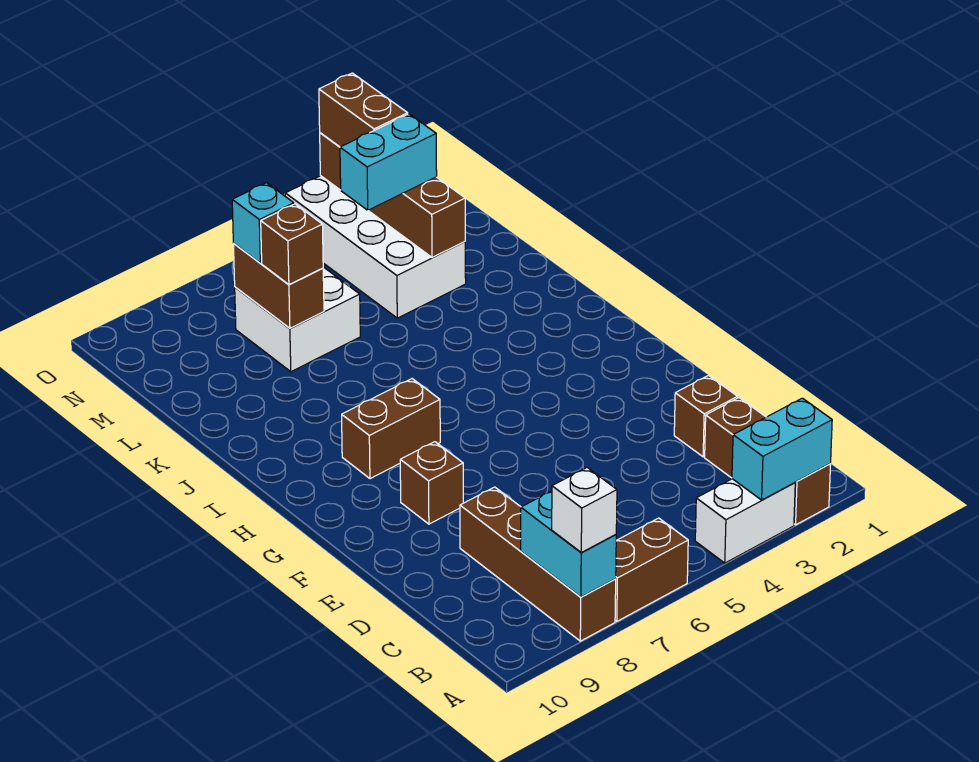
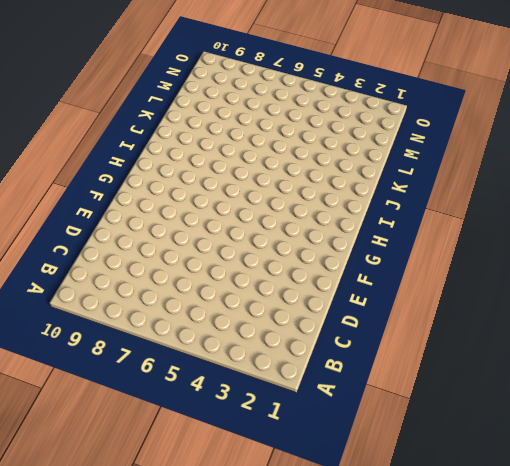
none -> brown brick A2:C2 level 1
none -> white brick A3:A4 level 1
none -> brown brick A6:A7 level 1

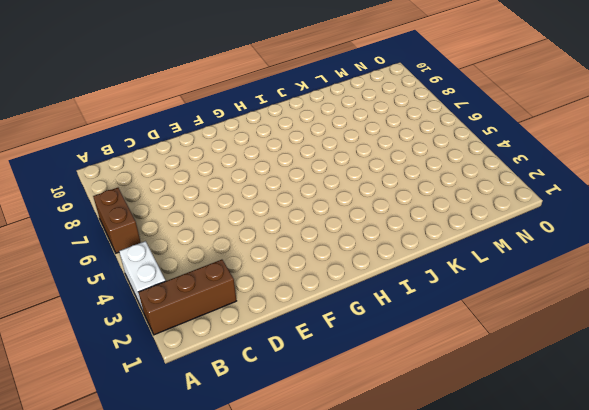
none -> brown brick A8:D8 level 1
none -> brown brick D2 level 1
none -> brown brick F8 level 1

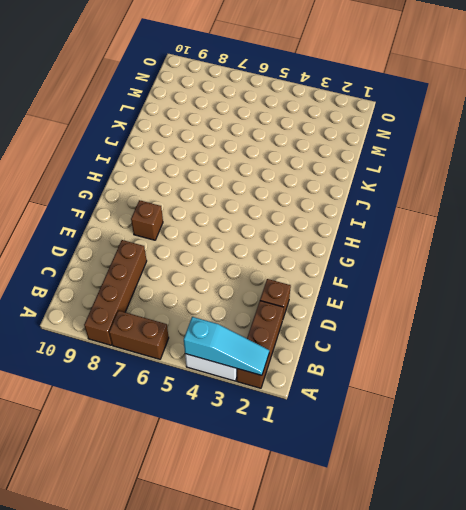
cyan slope A2:A4 level 2 top 4 -> cyan brick A2:A3 level 2
none -> brown brick H7:H8 level 1
none -> white brick L3:O4 level 1
none -> white brick L6:M7 level 1

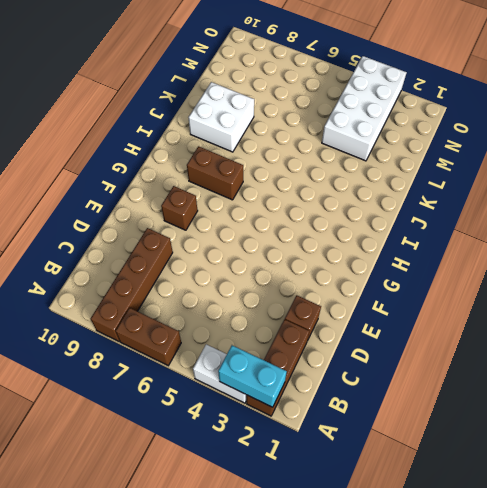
white brick J8:K9 level 1 -> white brick L6:M7 level 1
none -> cyan brick A8:B8 level 2
none -> brown brick L3:O3 level 2
none -> brown brick L7:M7 level 2

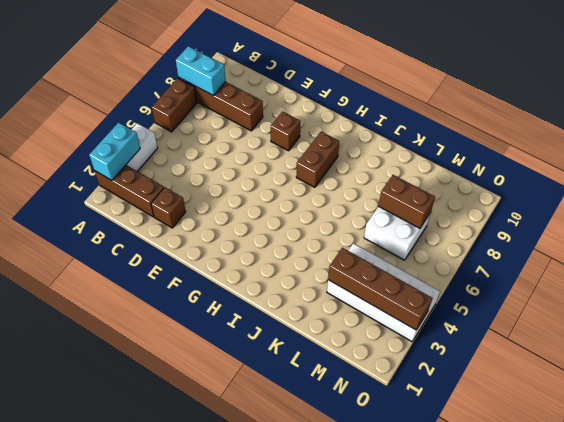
none -> white brick A8 level 3
none -> brown brick L7 level 3
none -> cyan brick M3:M4 level 3

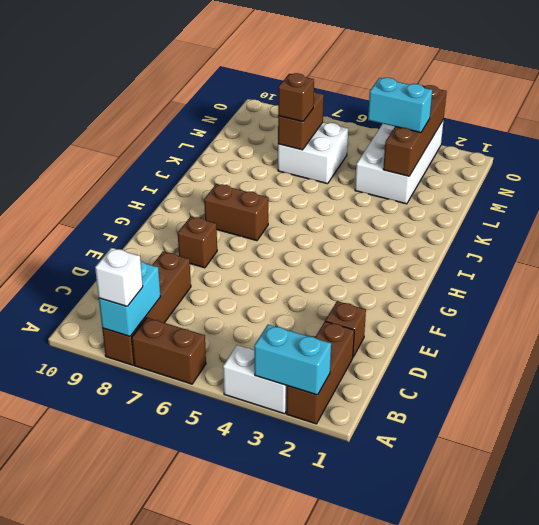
none -> cyan brick M7 level 3
none -> brown brick N3:O3 level 3

